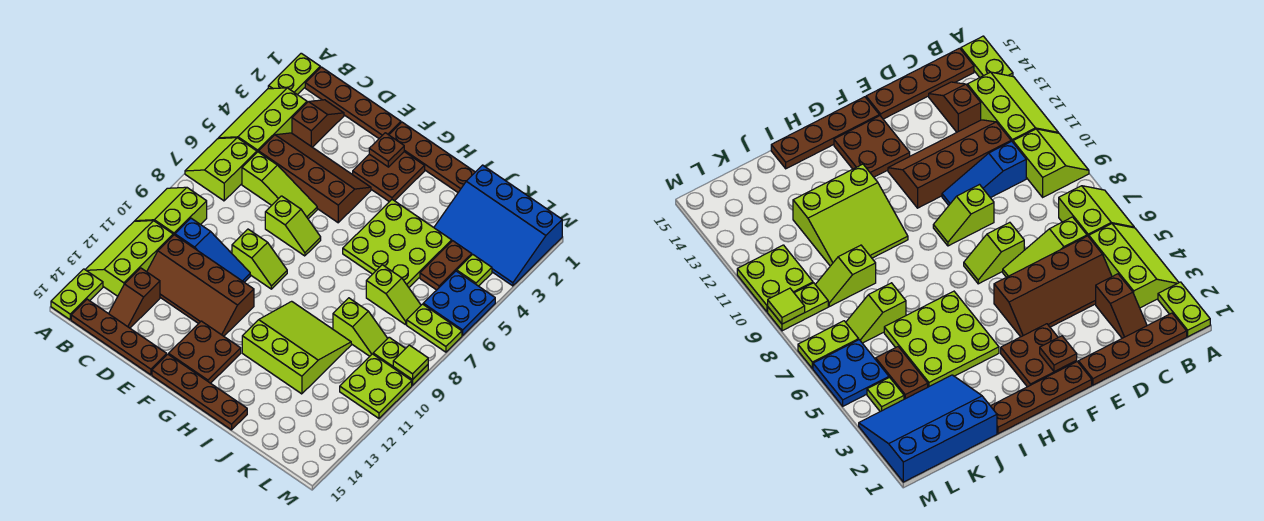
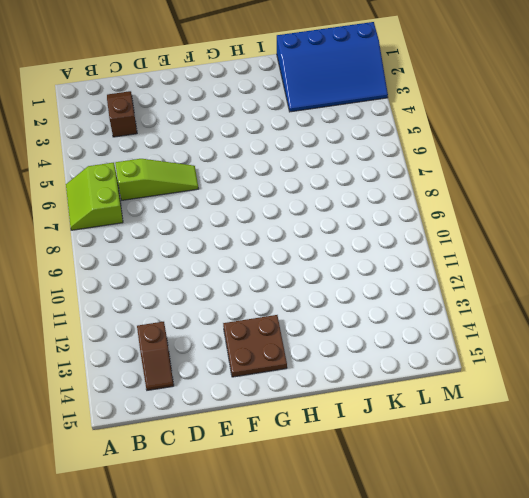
none -> lime plate A1:A2 level 1
none -> lime slope A3:B5 level 1 top B
none -> lime slope A9:B10 level 1 top B
none -> lime slope A11:B13 level 1 top B

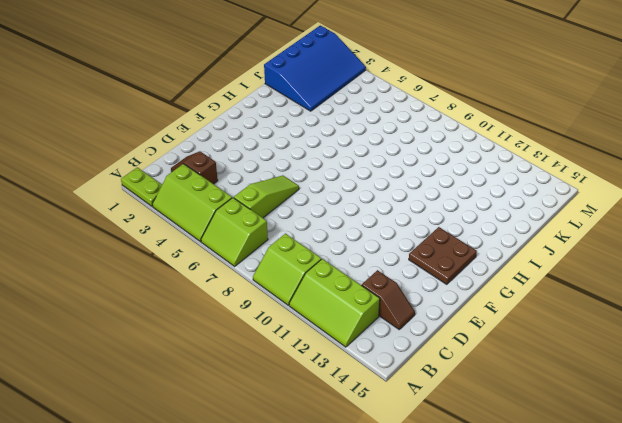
none -> lime plate A14:A15 level 1
none -> brown plate B1:E1 level 1
none -> brown plate B15:E15 level 1
none -> brown slope C4:F5 level 1 top 5

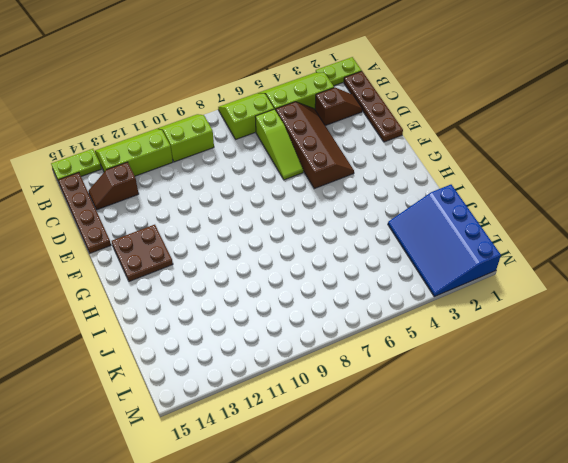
none -> blue slope C10:E10 level 1 top C
none -> brown slope C11:F12 level 1 top 11
none -> lime slope E7:F7 level 1 top E
none -> lime slope E9:F9 level 1 top E

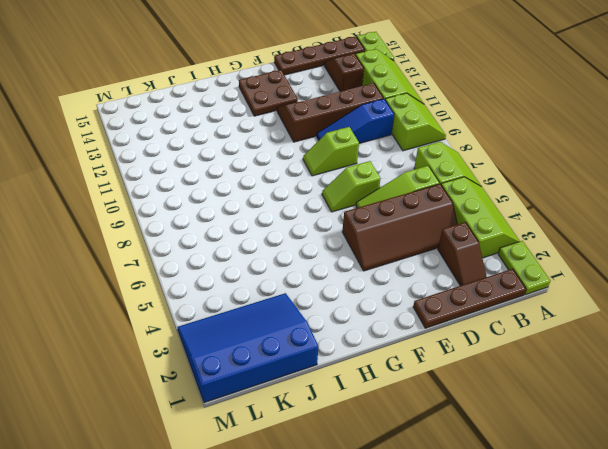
none -> brown plate F1:I1 level 1
none -> brown plate F2:G3 level 1
none -> brown plate F15:I15 level 1
none -> lime plate H4:J6 level 1

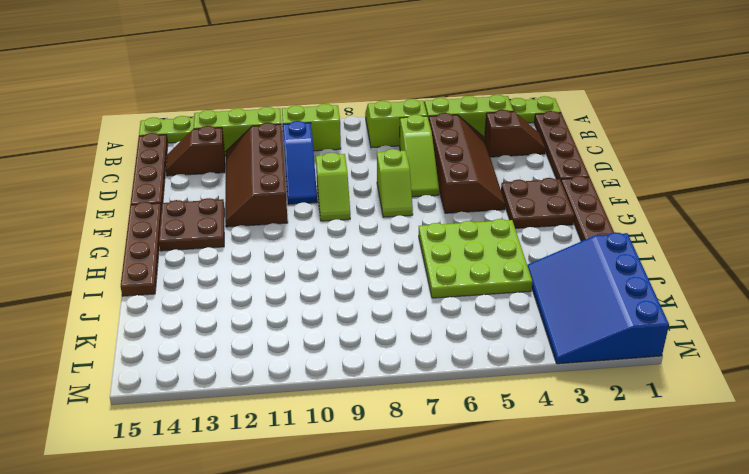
none -> lime slope H10:J12 level 1 top 12
none -> lime slope J7:K7 level 1 top J
none -> lime slope J9:K9 level 1 top J
none -> brown plate K4:K5 level 1

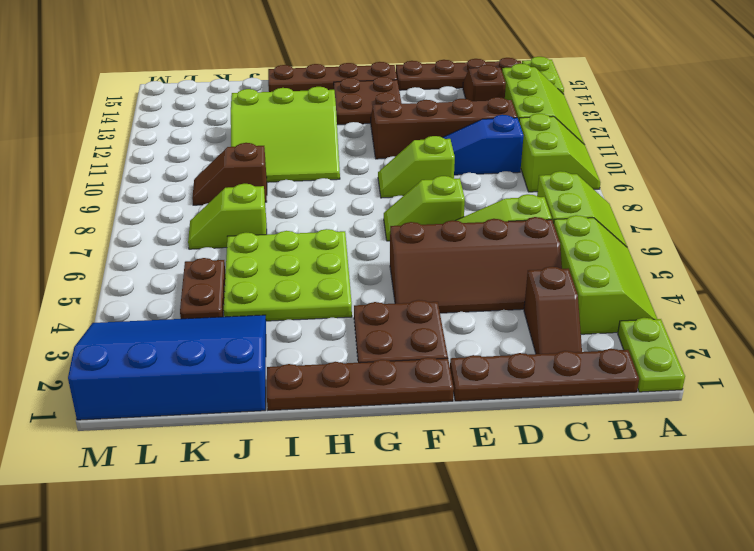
brown slope J9:K9 level 1 top J -> lime slope J9:K9 level 1 top J
none -> lime plate L4 level 1
none -> blue plate L5:M6 level 1
none -> lime plate L7:M7 level 1
none -> lime plate L9:M9 level 1

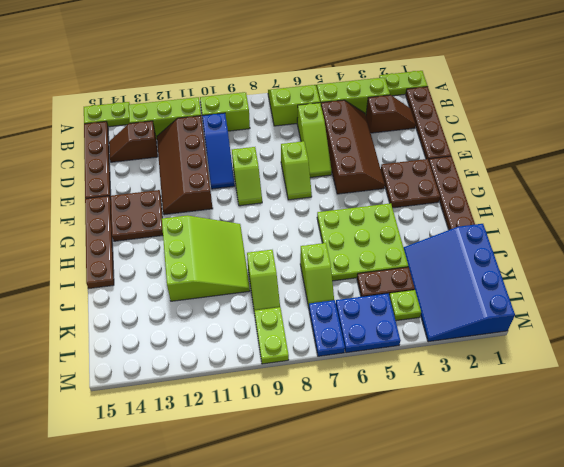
blue plate L7:M7 level 1 -> lime plate L7:M7 level 1
none -> lime plate L10:M11 level 1
none -> brown plate F2 level 2
none -> lime tile M9 level 2

